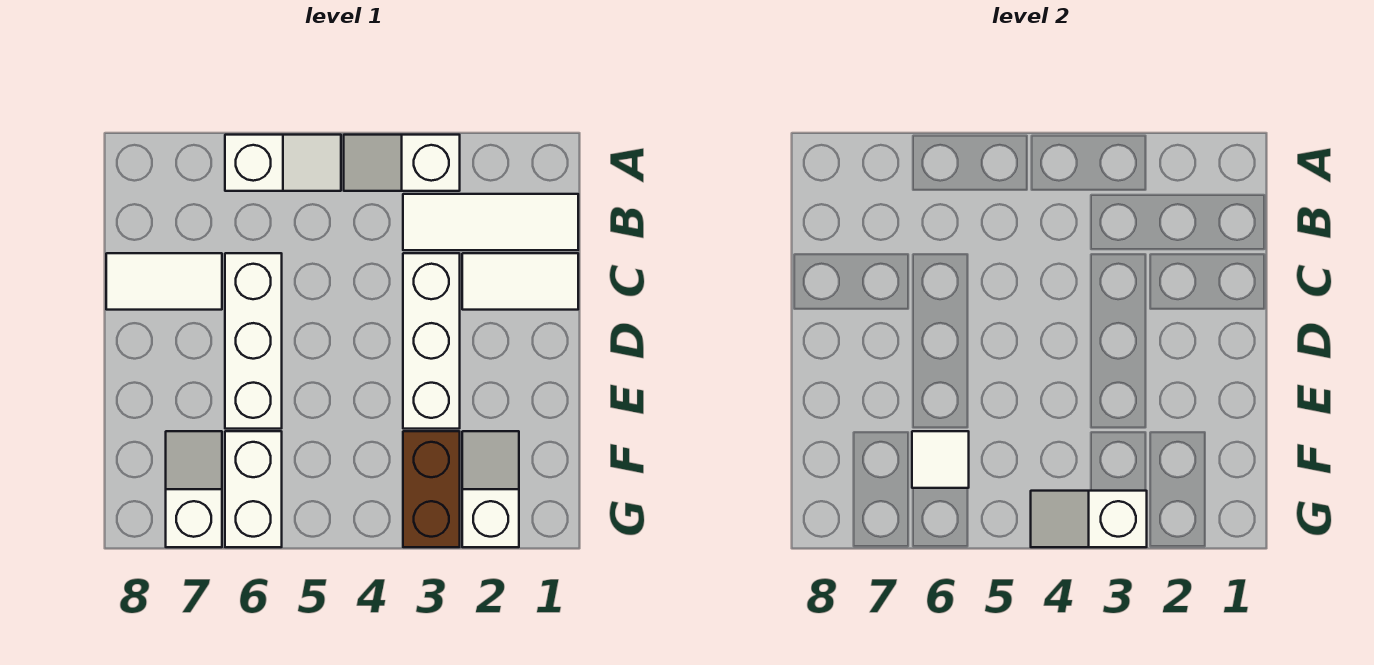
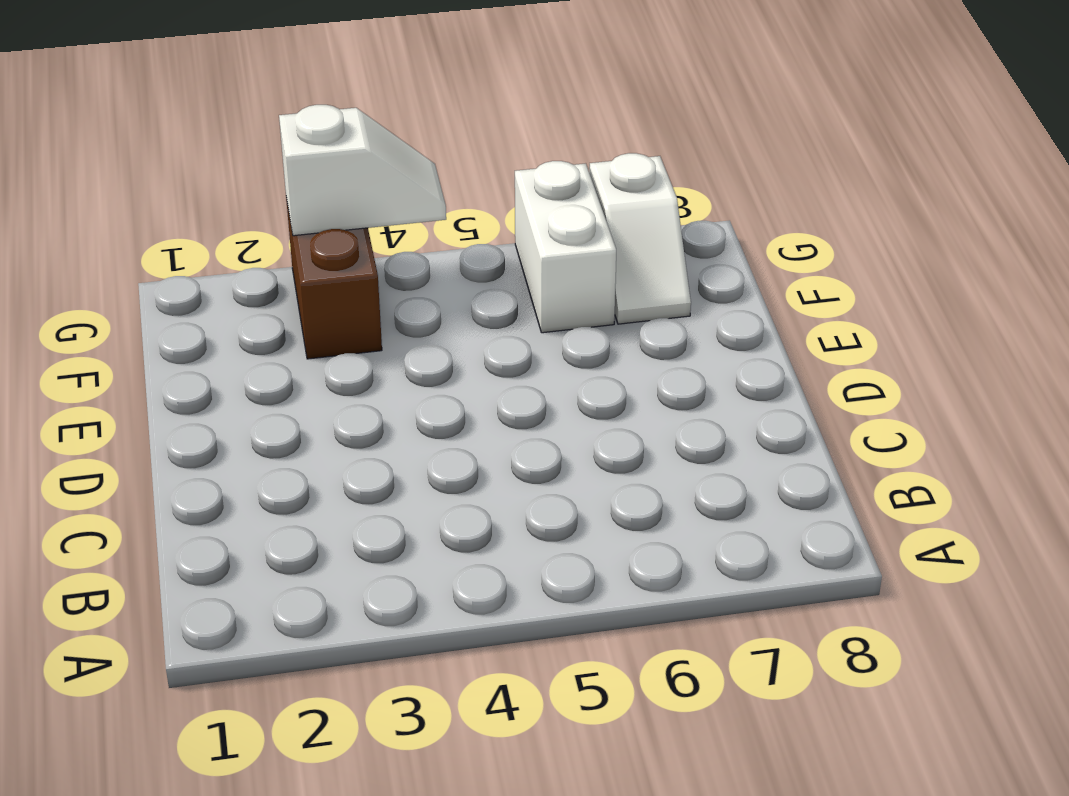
none -> white slope A3:A4 level 1 top 3
none -> white slope A5:A6 level 1 top 6
none -> white tile B1:B3 level 1

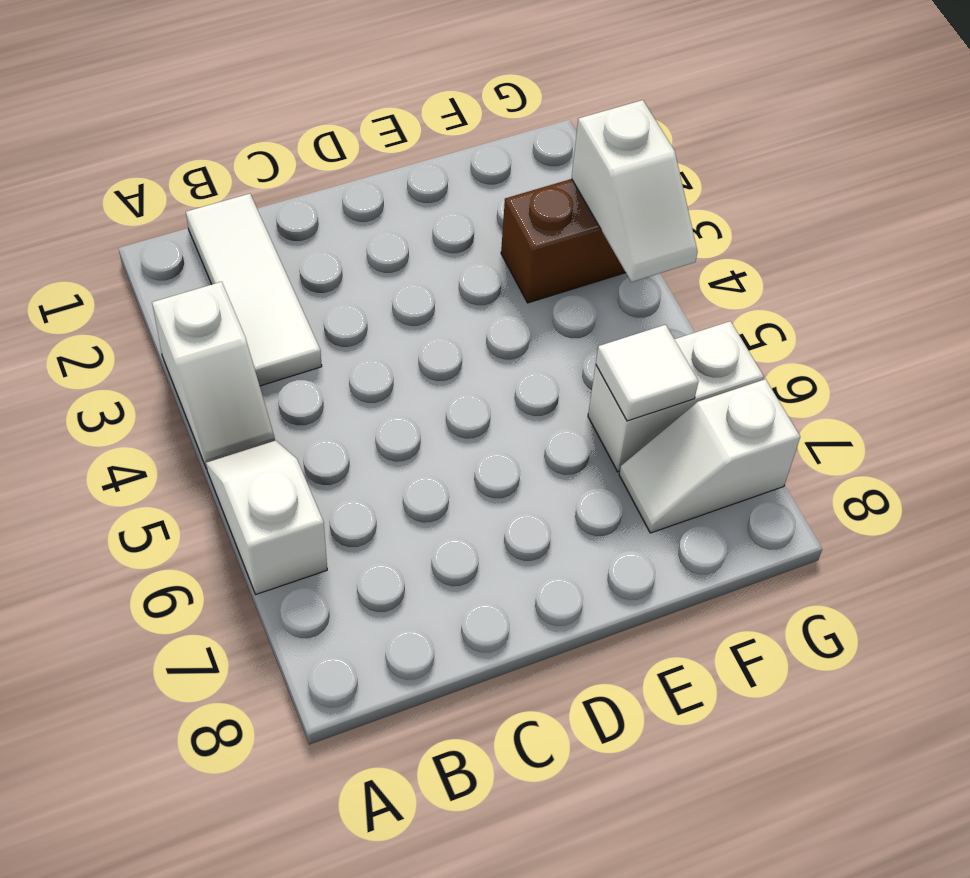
none -> white tile C1:C2 level 1
none -> white brick C3:E3 level 1
none -> white brick C6:E6 level 1

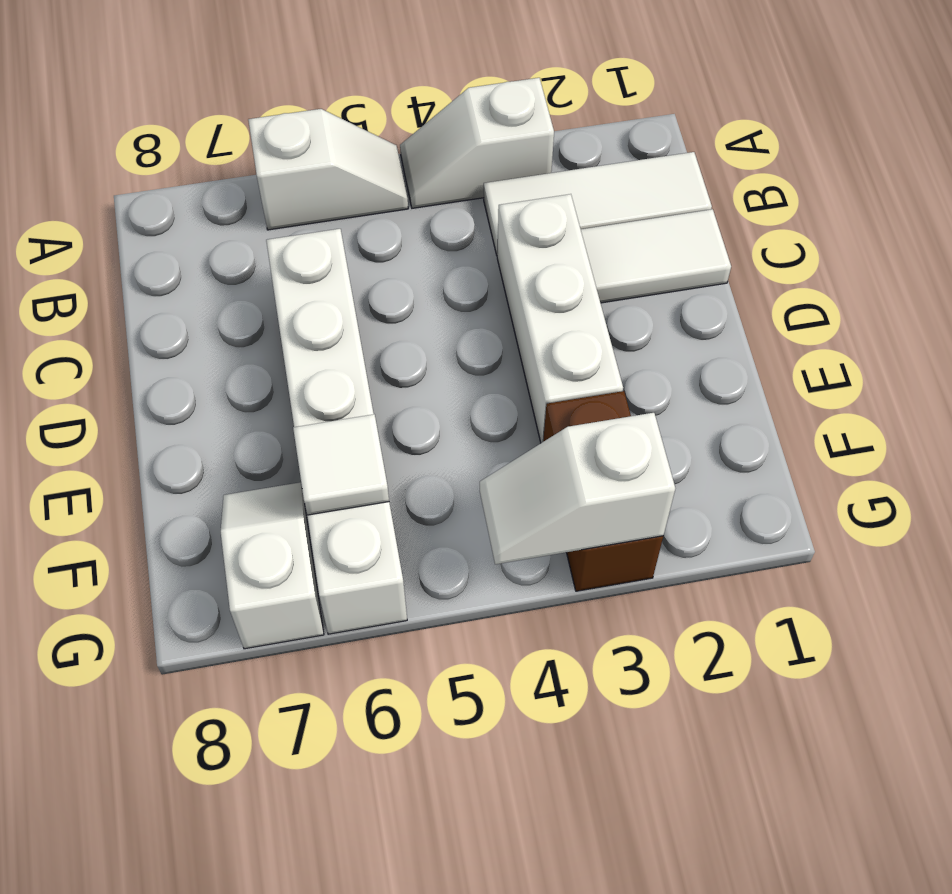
none -> white tile C7:C8 level 1
none -> white slope F2:G2 level 1 top G

